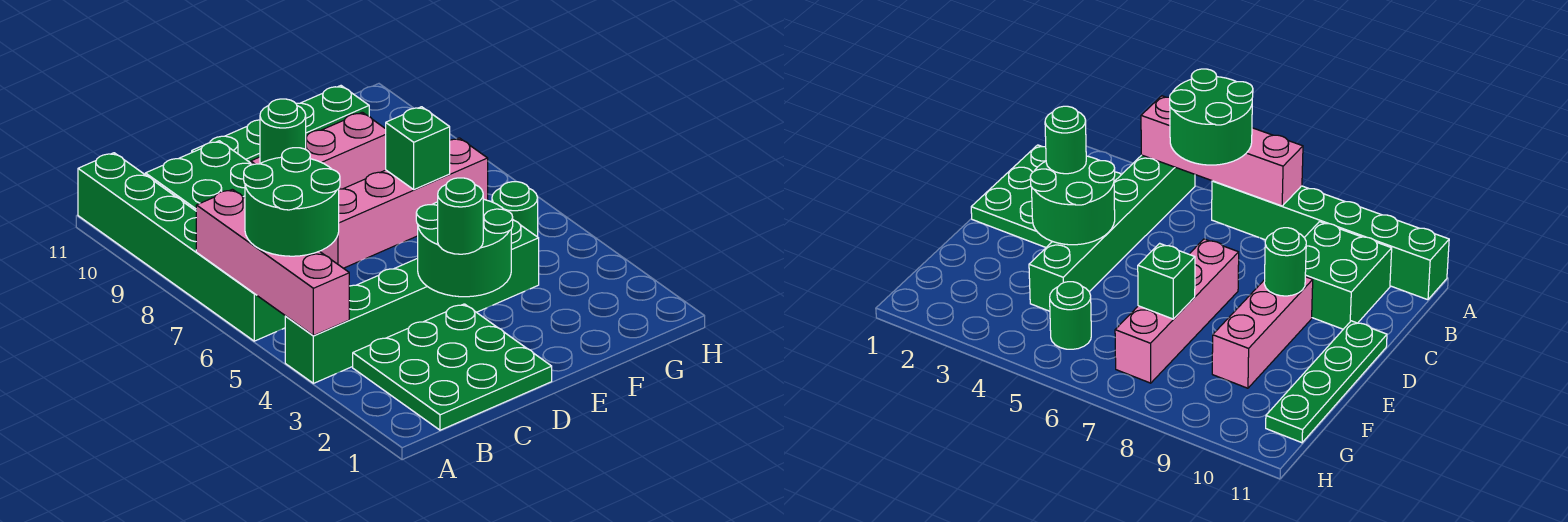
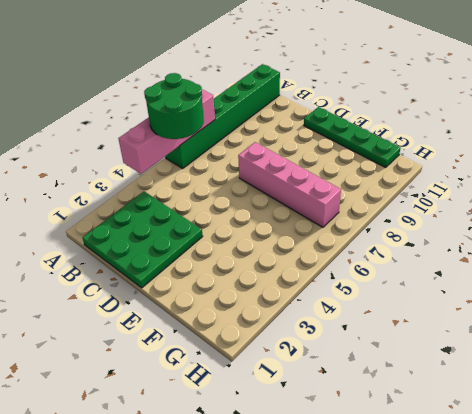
none -> green brick A4:F4 level 1
none -> green brick B9:C10 level 1
none -> pink brick D9:F9 level 1

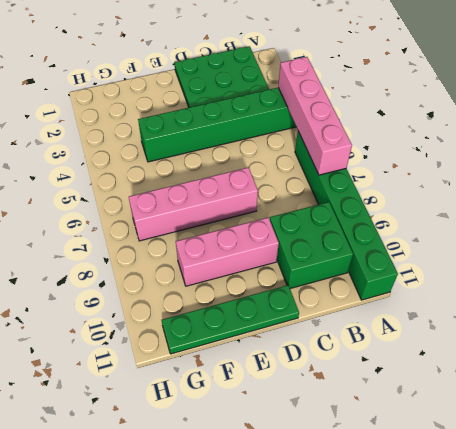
none -> green round brick G5 level 1
none -> green round brick D3:E4 level 2
none -> green round brick D9 level 2

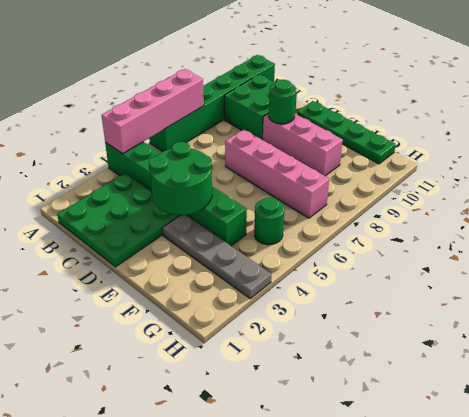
grey plate E3:H3 level 1 -> none
none -> green brick F7 level 2
none -> green round brick A5:B6 level 3
none -> green round brick D3 level 3

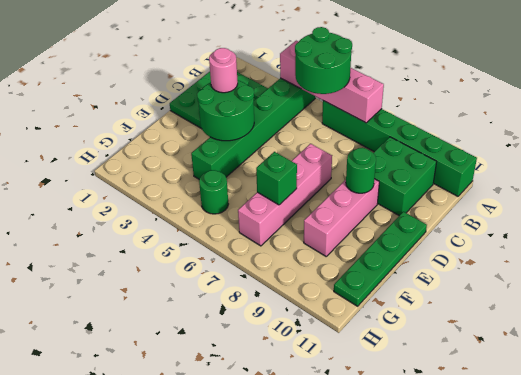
pink round brick D3 level 3 -> green round brick D3 level 3

